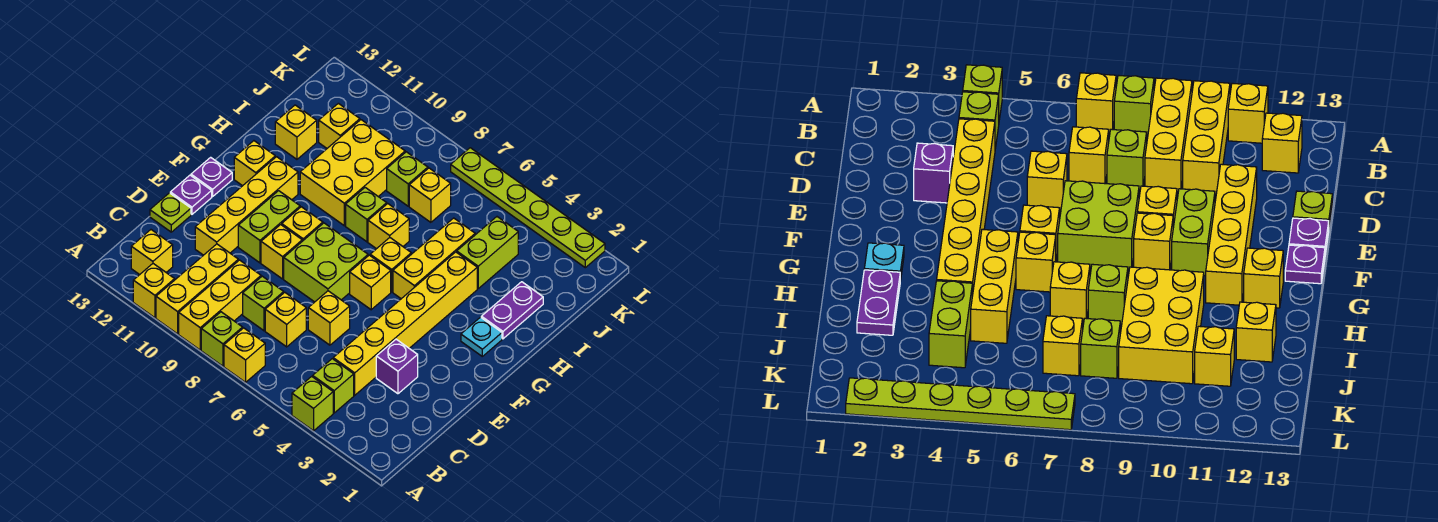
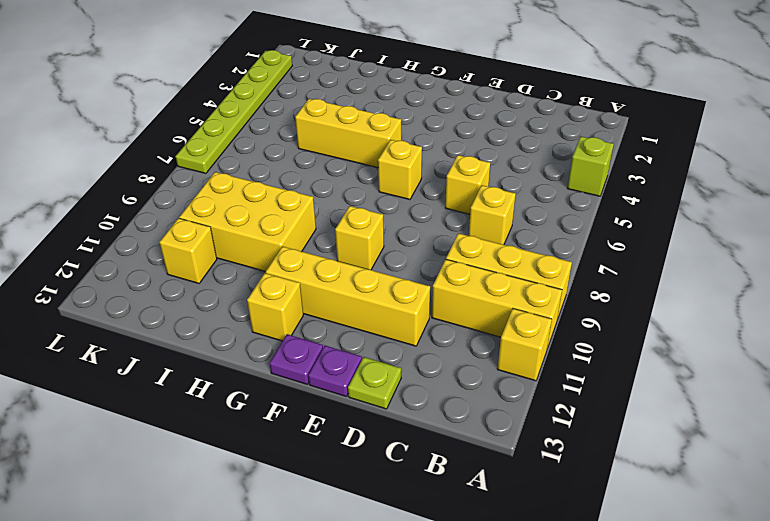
none -> yellow brick A7 level 1
none -> lime brick A8 level 1
none -> lime brick B4 level 1
none -> yellow brick B12 level 1

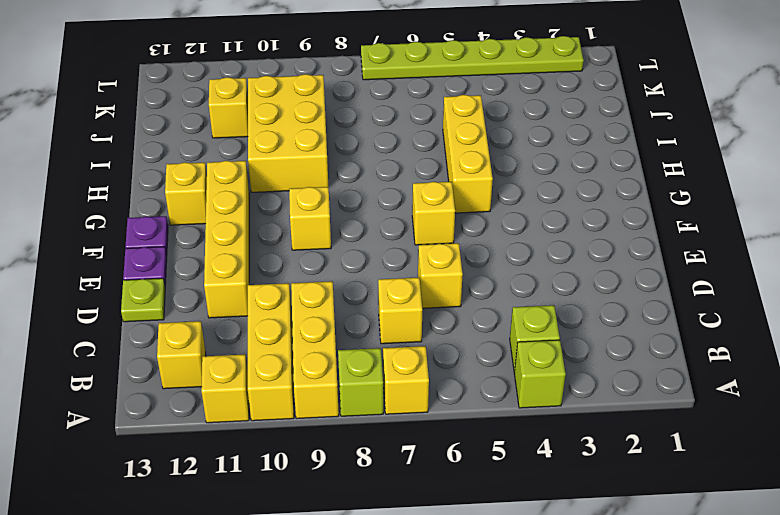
none -> yellow brick C4:H4 level 1
none -> lime brick C8 level 1
none -> purple brick D3 level 1
none -> lime brick E7:F8 level 1

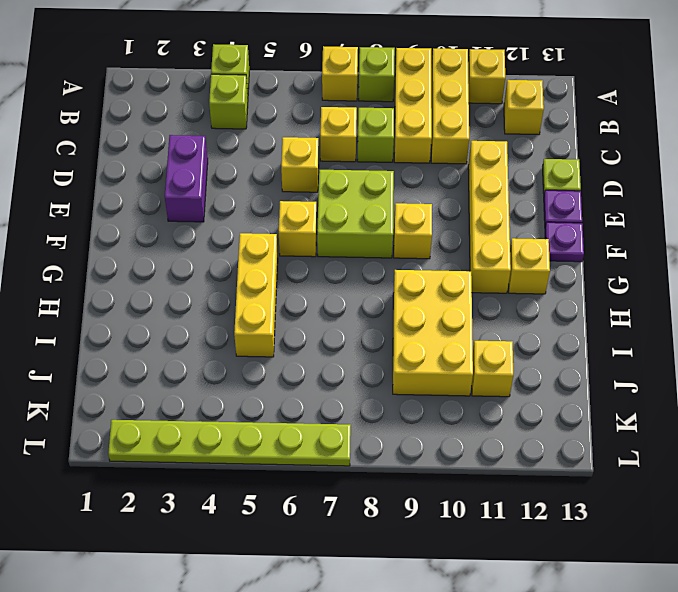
purple brick D3:E3 level 1 -> purple brick D3 level 1
none -> yellow brick C4:H4 level 1
none -> yellow brick E9 level 1
none -> lime brick E10:F10 level 1
none -> cyan plate G2 level 1

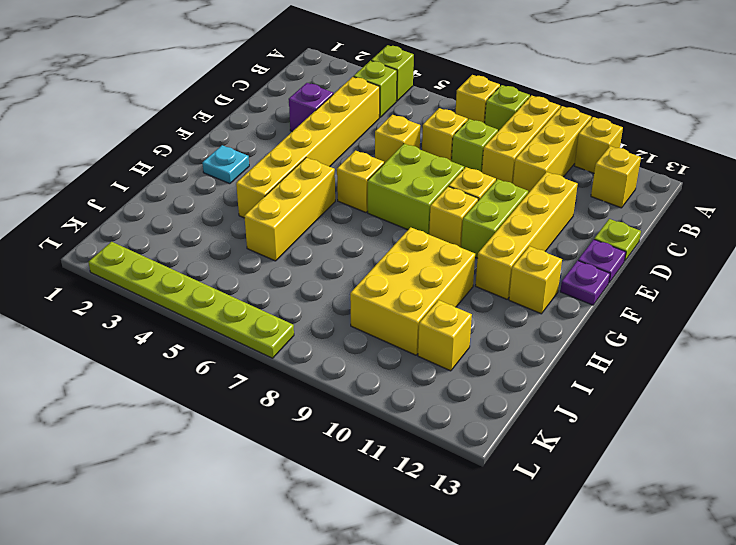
none -> yellow brick G6 level 1
none -> purple plate H2:I2 level 1
none -> yellow brick H7 level 1
none -> lime brick H8 level 1

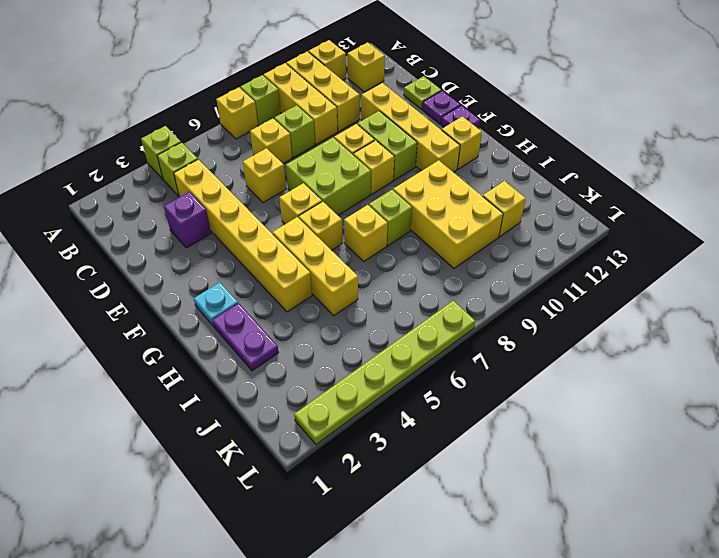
none -> lime brick I4:J4 level 1
none -> yellow brick I12 level 1
none -> yellow brick J7 level 1
none -> lime brick J8 level 1

